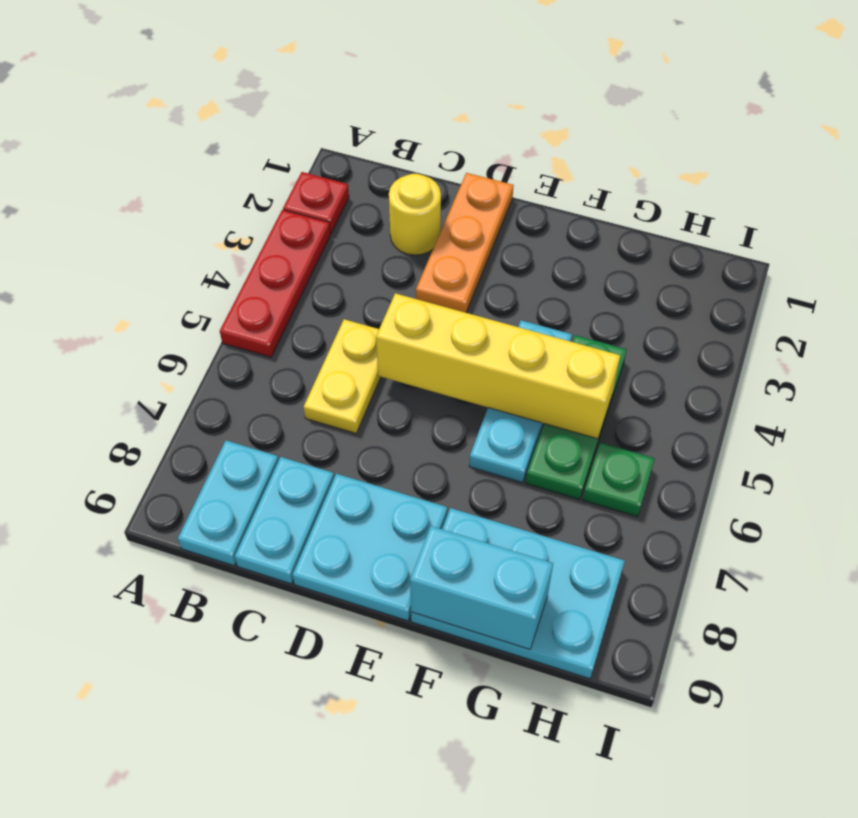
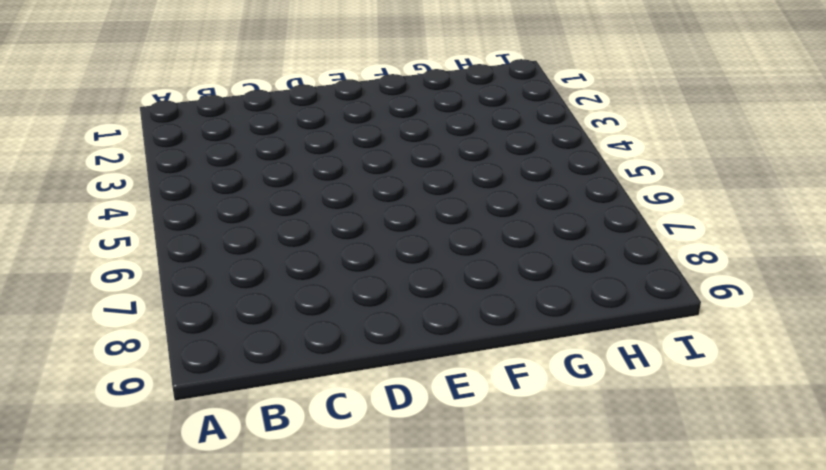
none -> red plate A2 level 1
none -> red plate A3:A5 level 1
none -> cyan plate B8:B9 level 1

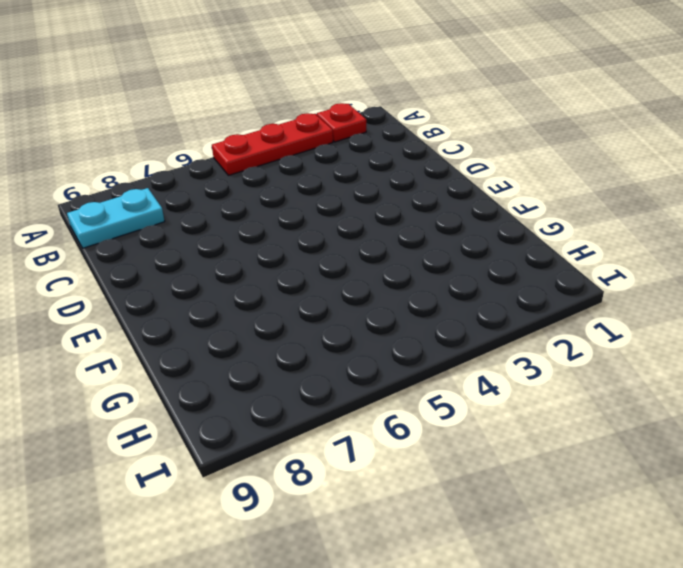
none -> yellow round brick C2 level 1
none -> yellow plate C5:C6 level 1
none -> cyan plate C8:C9 level 1

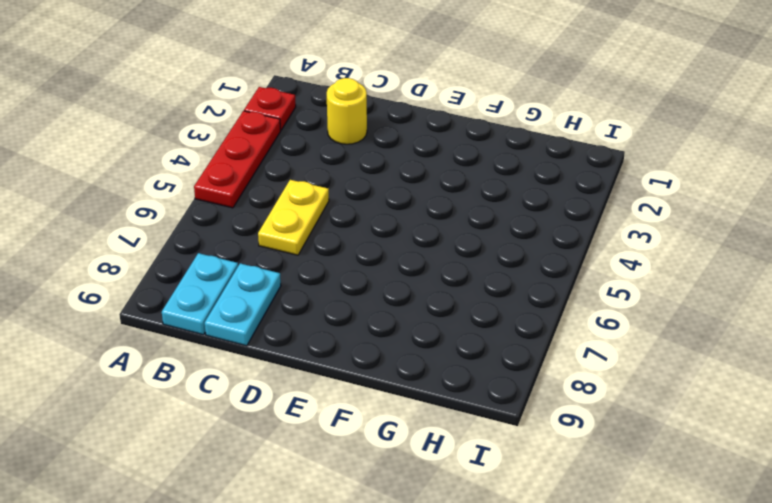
none -> orange plate D1:D3 level 1
none -> cyan plate D8:E9 level 1
none -> cyan plate F4:F6 level 1

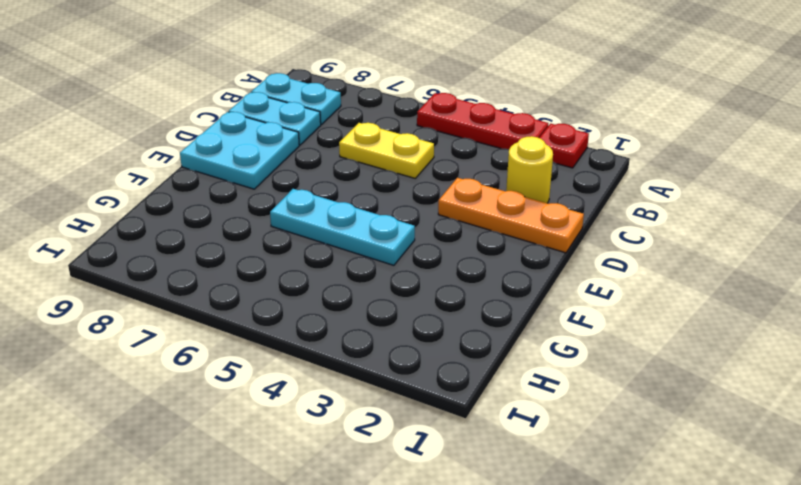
none -> cyan plate F8:H9 level 1
none -> green plate G4:G6 level 1
none -> green plate H6 level 1

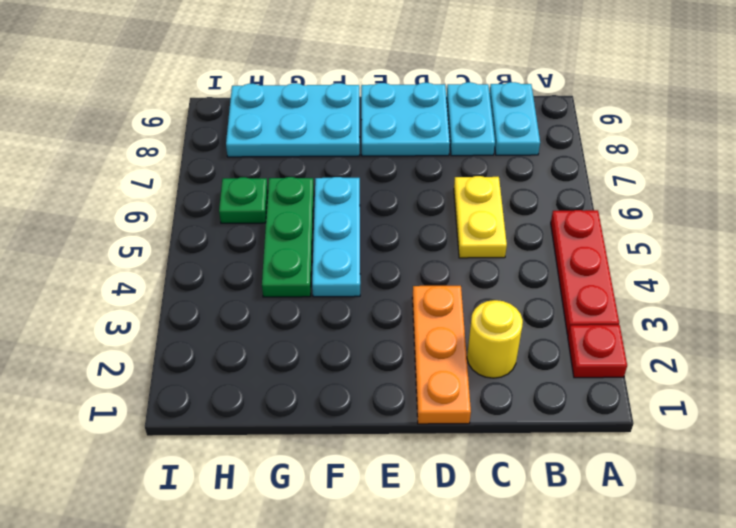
none -> yellow brick D5:G5 level 2
none -> cyan brick F9:G9 level 2

